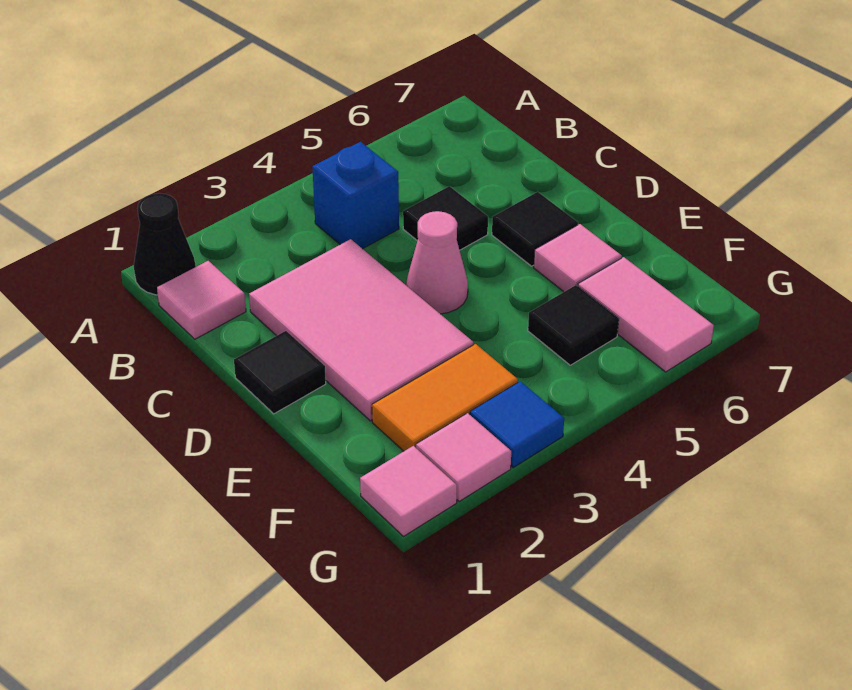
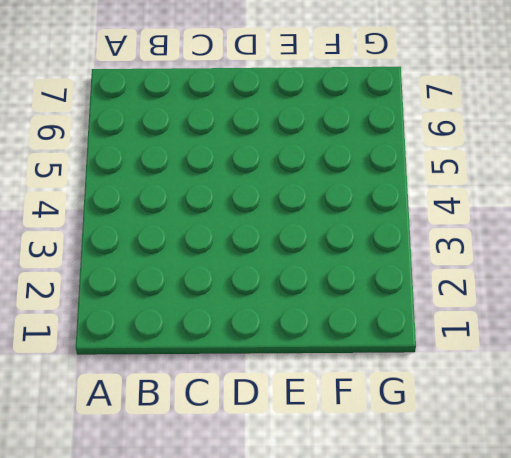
none -> black cone A1 level 1
none -> pink tile B1 level 1
none -> blue brick B4 level 1

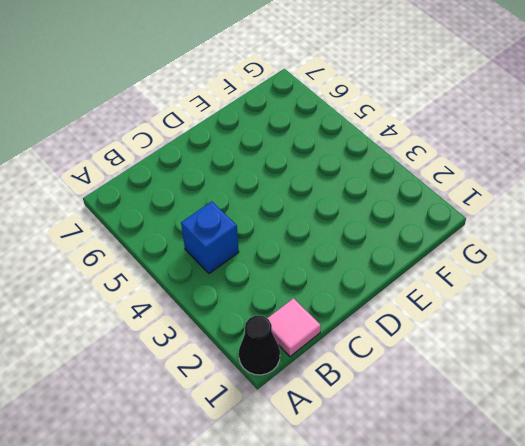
none -> pink tile C2:E3 level 1
none -> black tile C5 level 1
none -> black tile D1 level 1

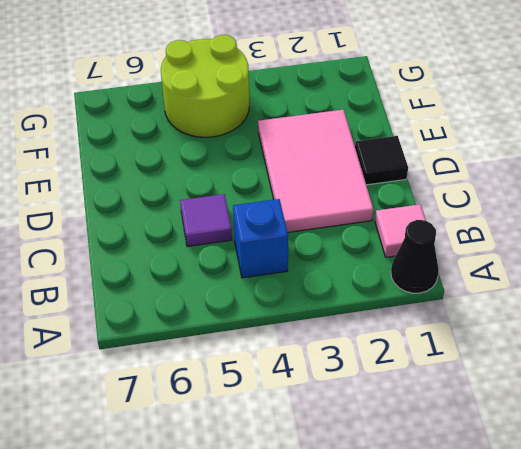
purple tile C5 level 1 -> black tile C5 level 1
lime round brick F4:G5 level 1 -> black tile F5 level 1
none -> pink cone D4 level 1
none -> black tile D6 level 1
none -> pink tile E6 level 1

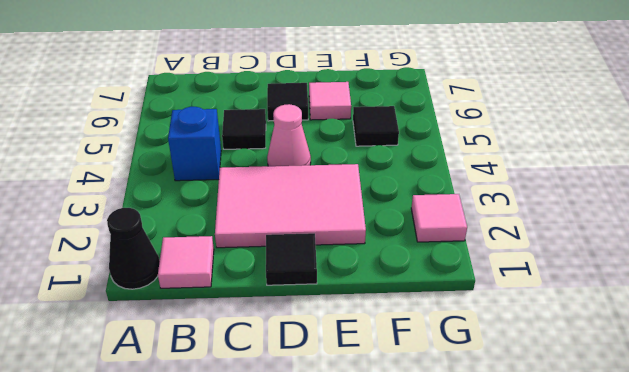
none -> orange tile F2:F3 level 1
none -> pink tile F6:G6 level 1
none -> pink tile G1 level 1

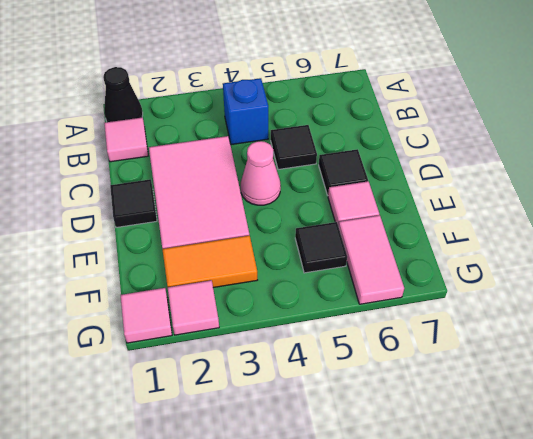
none -> blue tile G3 level 1

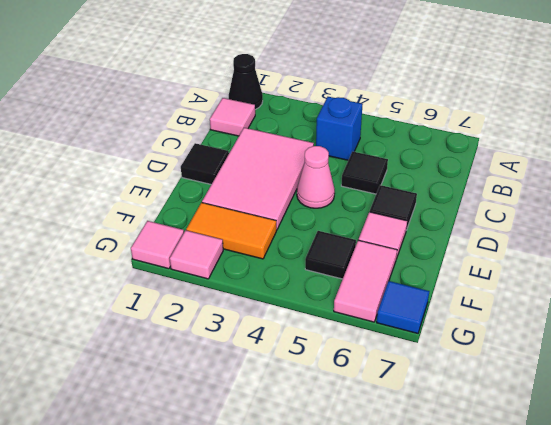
blue tile G7 level 1 -> blue tile G3 level 1

